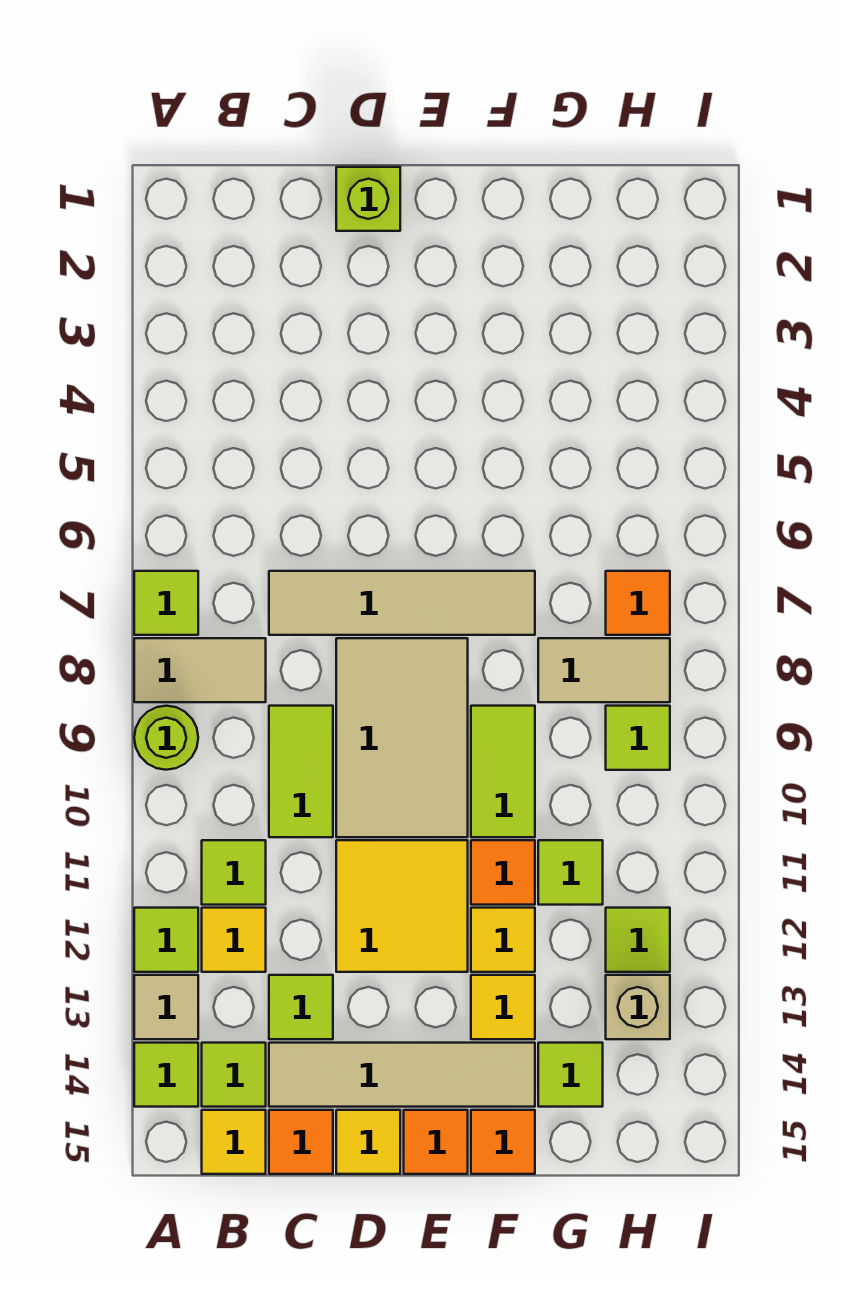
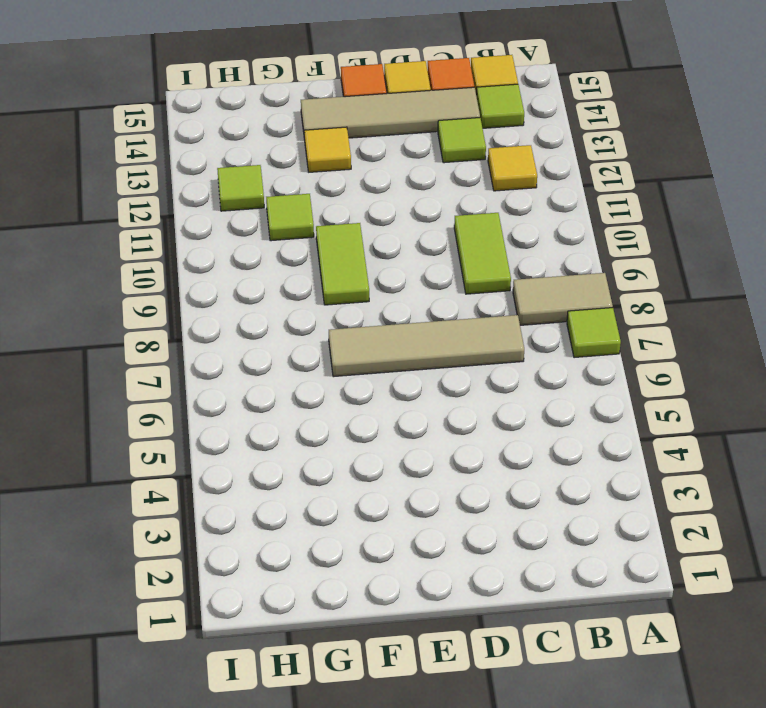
none -> lime round brick A9 level 1
none -> lime tile A12 level 1
none -> tan tile A13 level 1
none -> lime tile A14 level 1

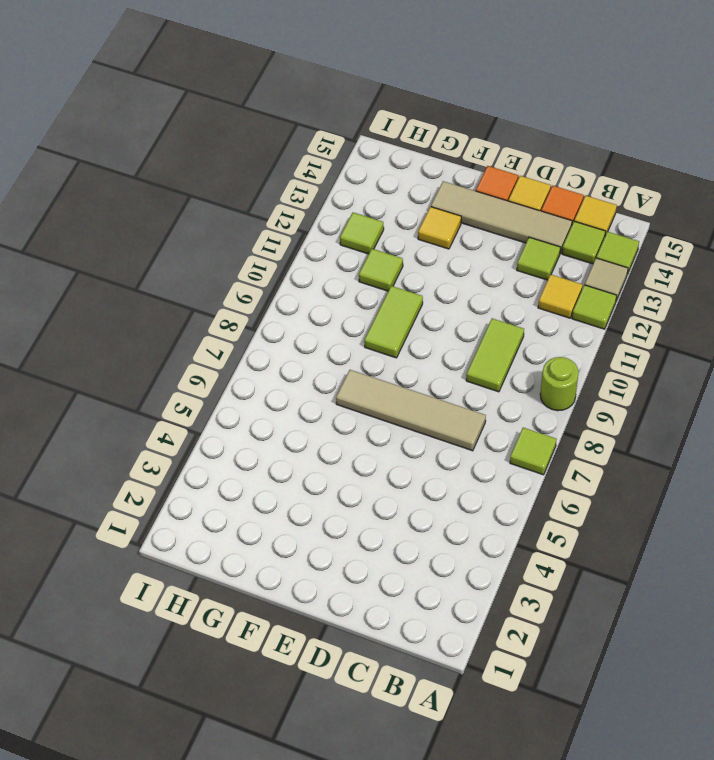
none -> tan tile A8:B8 level 1
none -> lime tile B11 level 1
none -> lime brick D1 level 1
none -> tan tile D8:E10 level 1

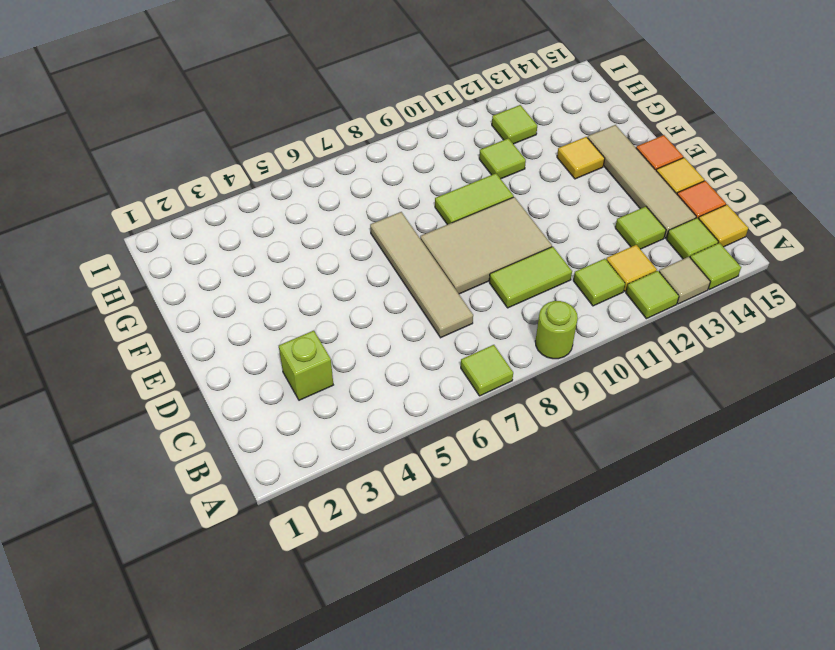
lime brick C3 level 1 -> lime brick D1 level 1
none -> tan tile A8:B8 level 1
none -> yellow tile D11:E12 level 1
none -> orange tile F11 level 1
none -> yellow tile F12 level 1

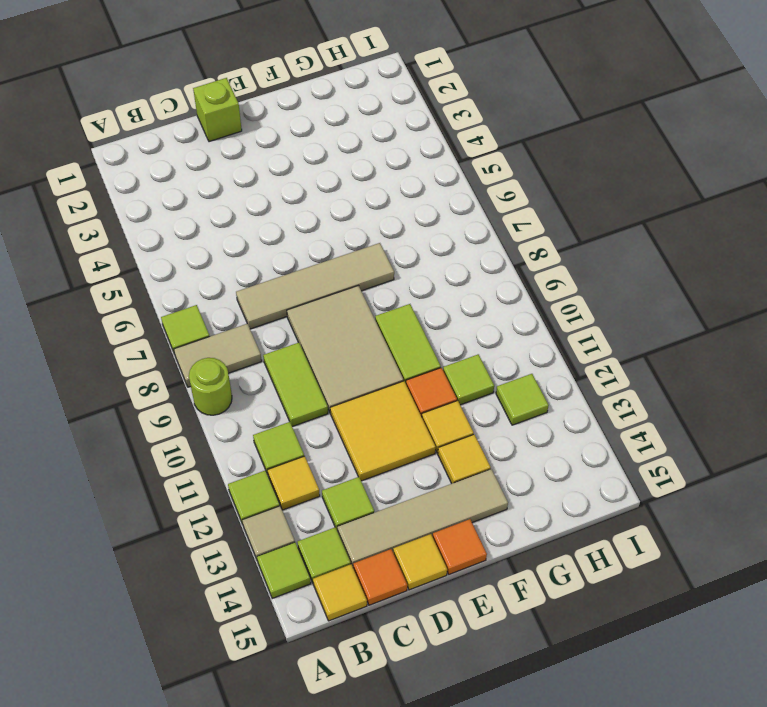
none -> orange tile F15 level 1
none -> tan tile G8:H8 level 1
none -> lime tile G14 level 1
none -> orange tile H7 level 1

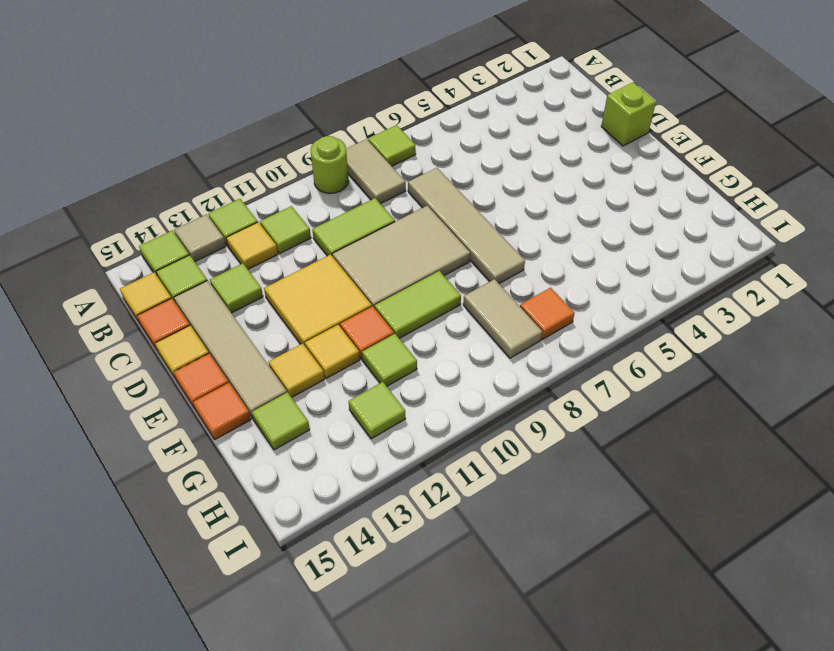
none -> lime tile H9 level 1
none -> tan brick H13 level 1

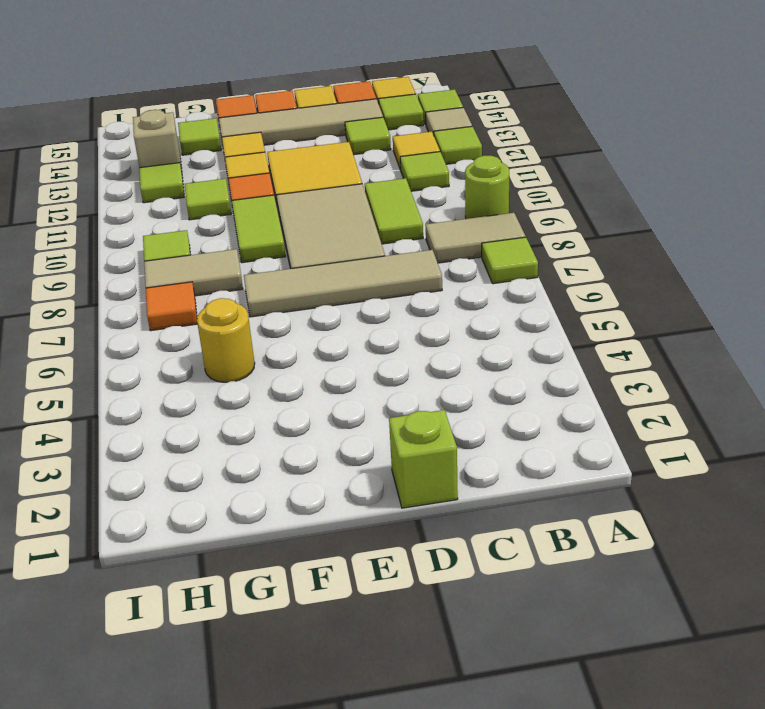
yellow round brick G5 level 1 -> none

